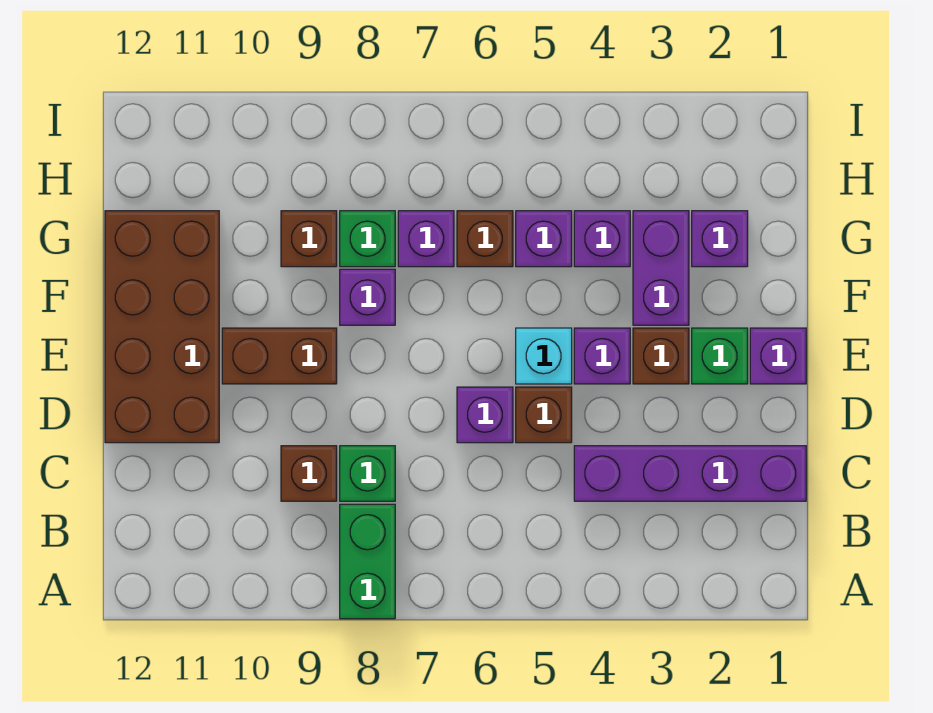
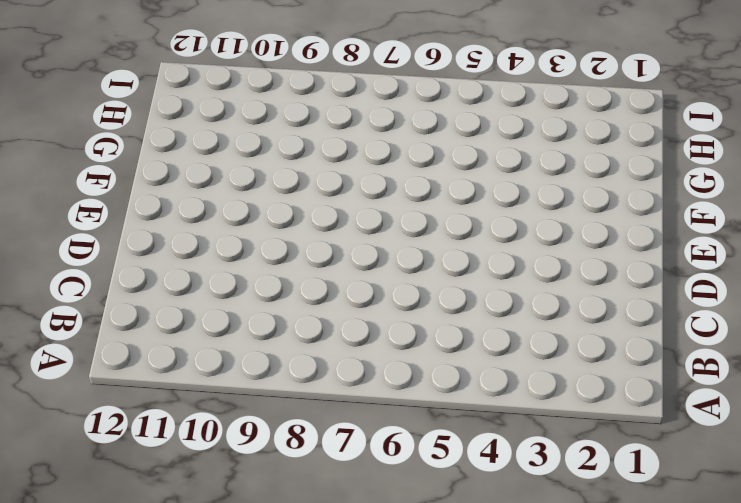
none -> green brick A8:B8 level 1
none -> purple brick C1:C4 level 1
none -> green brick C8 level 1

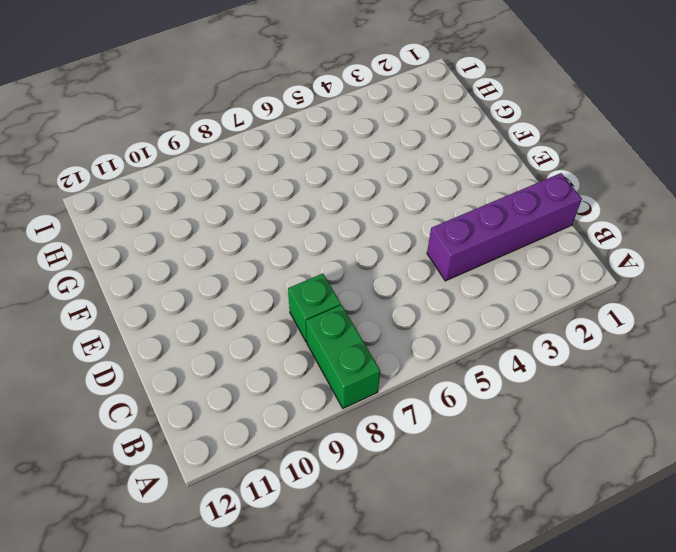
none -> brown brick C9 level 1
none -> brown brick D5 level 1
none -> purple brick D6 level 1

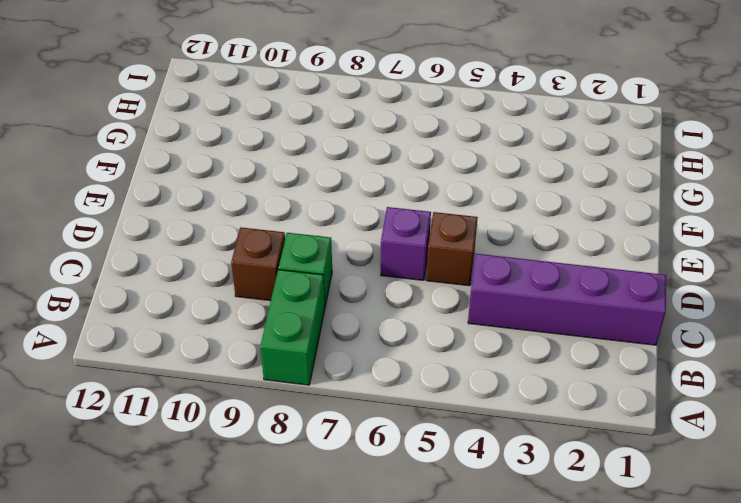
none -> brown brick D11:G12 level 1
none -> purple brick E1 level 1
none -> green brick E2 level 1

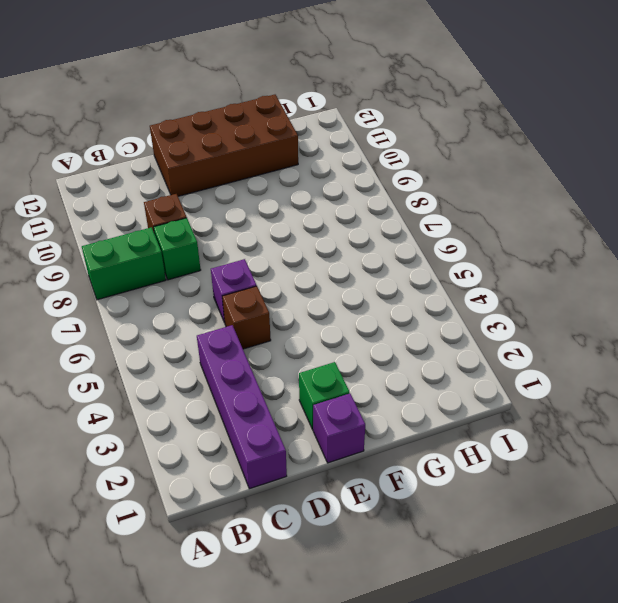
none -> brown brick E3 level 1
none -> purple brick E4 level 1
none -> cyan brick E5 level 1

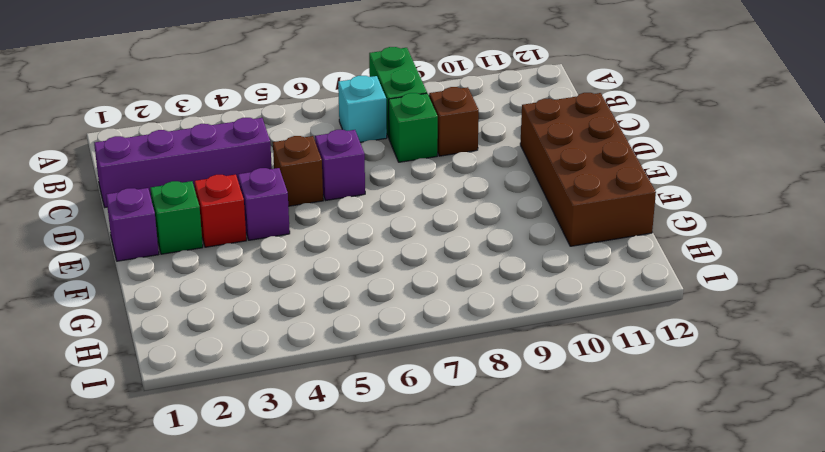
cyan brick B7 level 1 -> cyan brick E5 level 1
red brick E3 level 1 -> brown brick E3 level 1
none -> brown brick E9:E10 level 1
none -> purple brick F3:G3 level 1
none -> purple brick F8 level 1

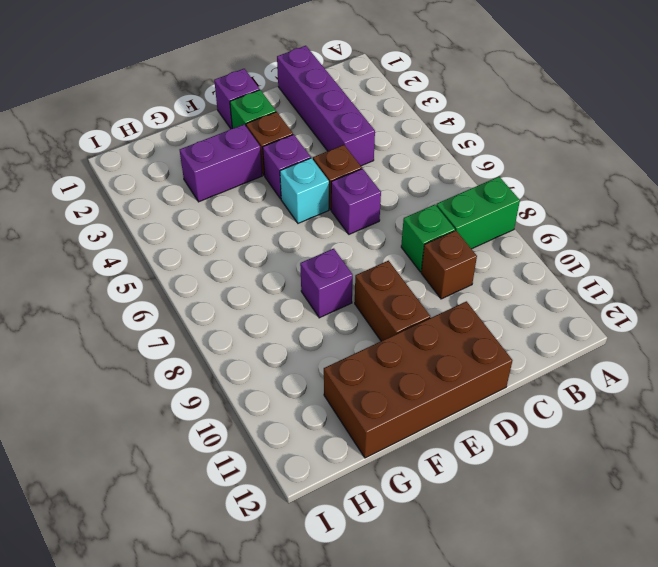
none -> purple brick G2 level 1
none -> purple brick G4 level 1
none -> purple brick G5 level 1

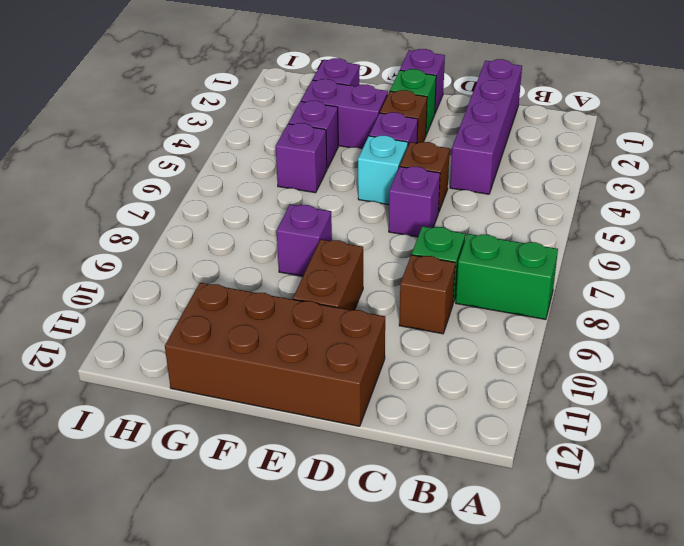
none -> brown brick G6 level 1
none -> purple brick G7 level 1
none -> green brick G8 level 1

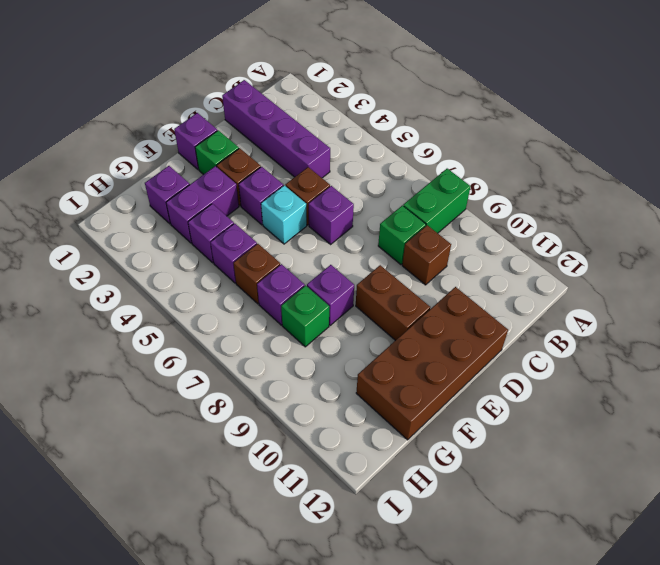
none -> brown brick G9 level 1

